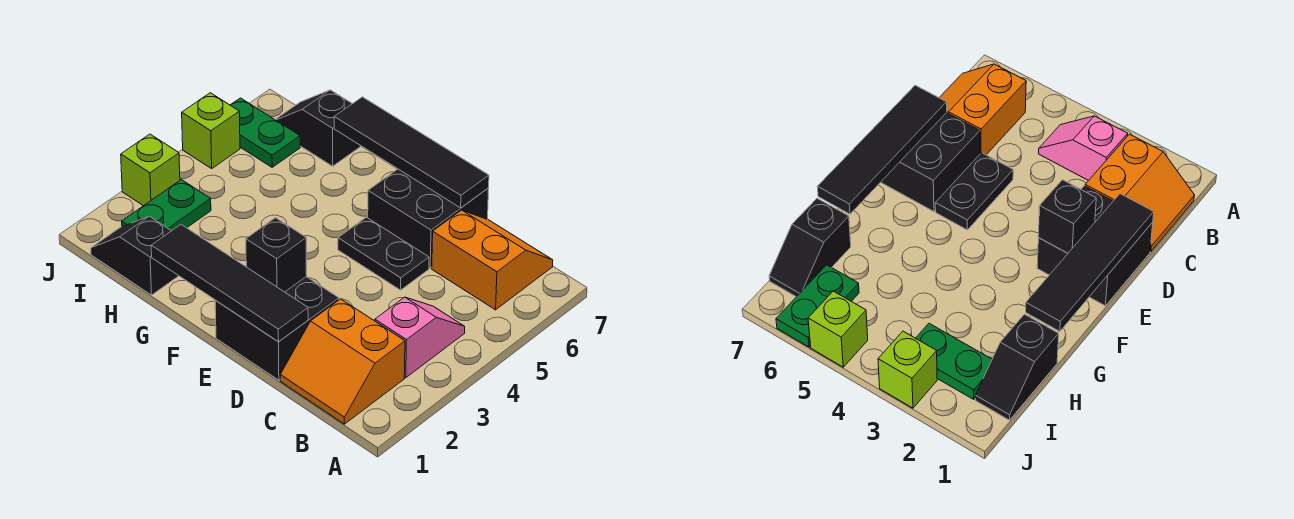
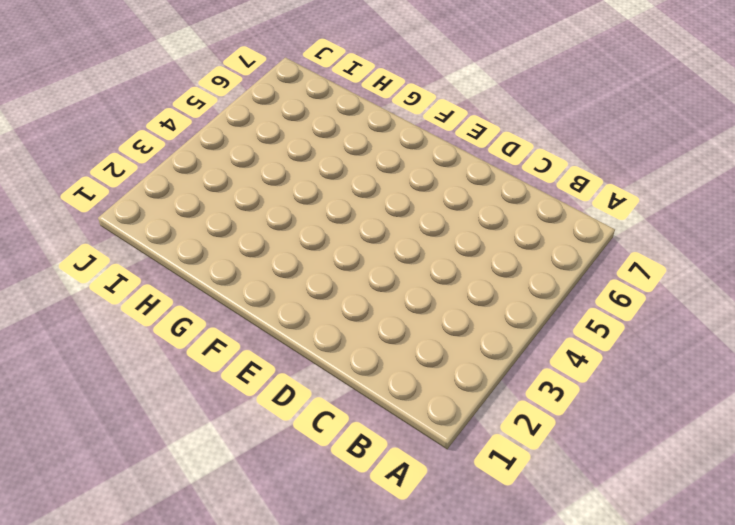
none -> orange slope B1:C2 level 1 top 2
none -> pink slope B3:B4 level 1 top 3
none -> orange slope B6:C7 level 1 top 6

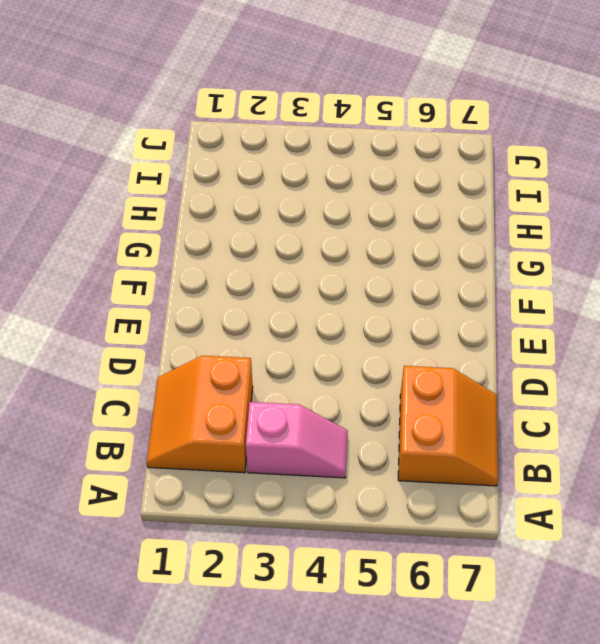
none -> black brick D1:E2 level 1
none -> black plate D5:E5 level 1
none -> black brick D6:E7 level 1

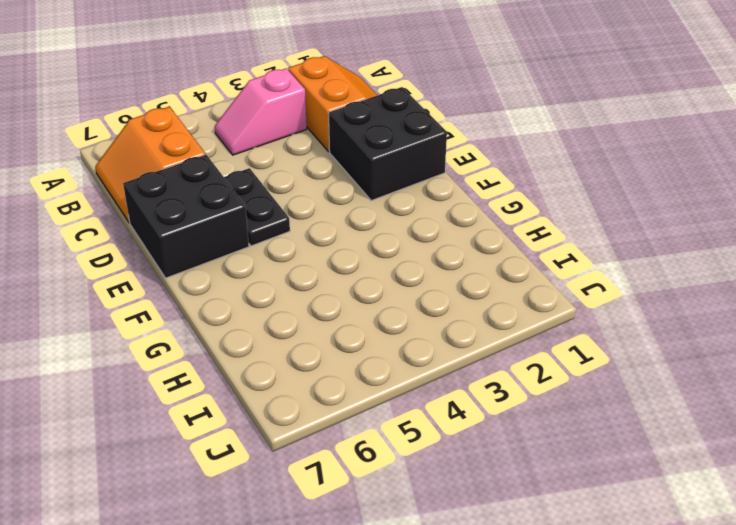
none -> black slope H1:I1 level 1 top H
none -> black slope H7:I7 level 1 top H
none -> green plate I2:I3 level 1

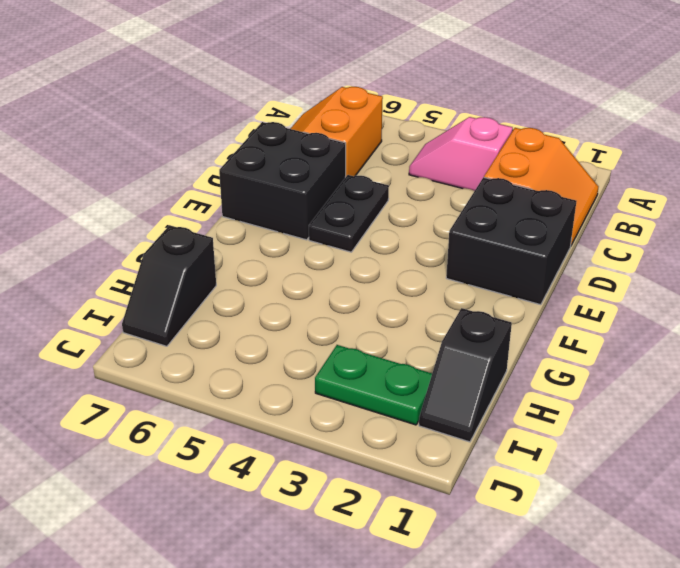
none -> green plate I6:J6 level 1
none -> lime brick J3 level 1
none -> lime brick J5 level 1

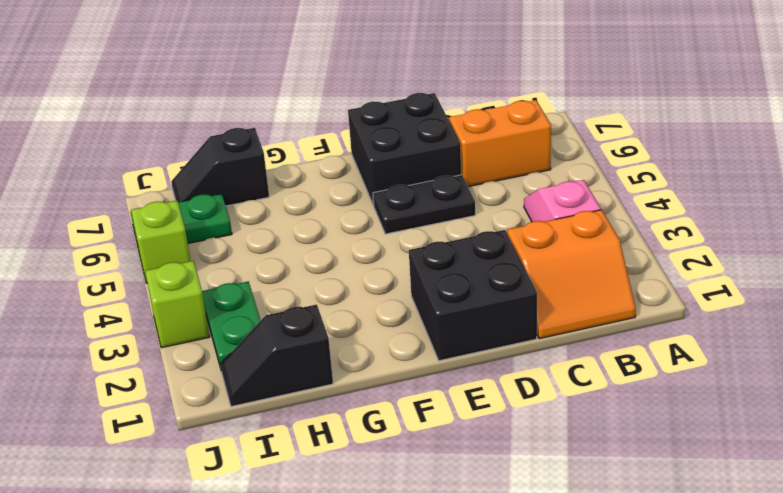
none -> black tile D1:G1 level 2
none -> black tile D7:G7 level 2
none -> black brick E2 level 2

